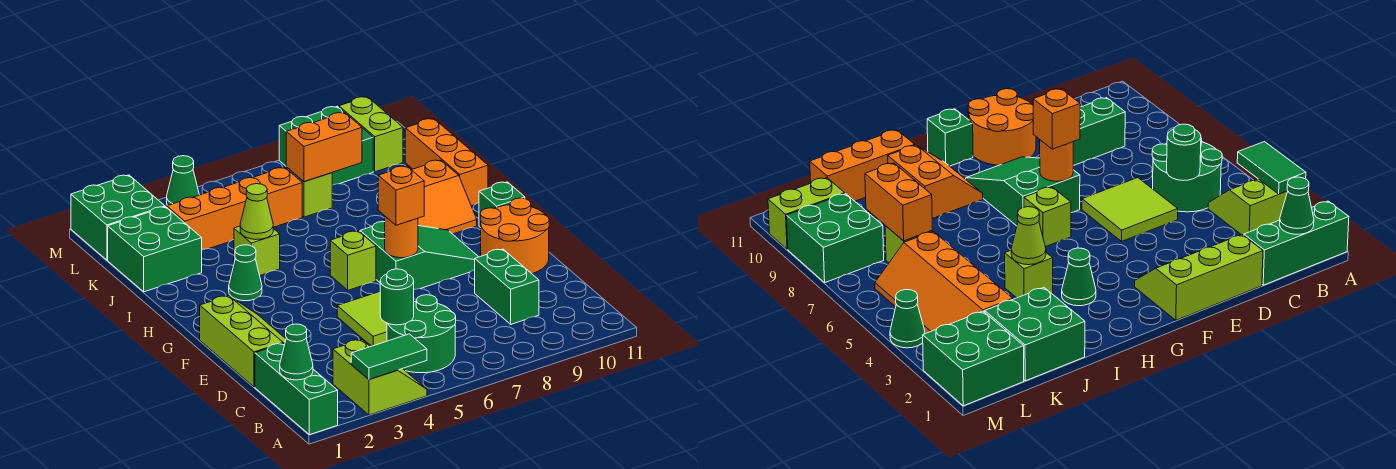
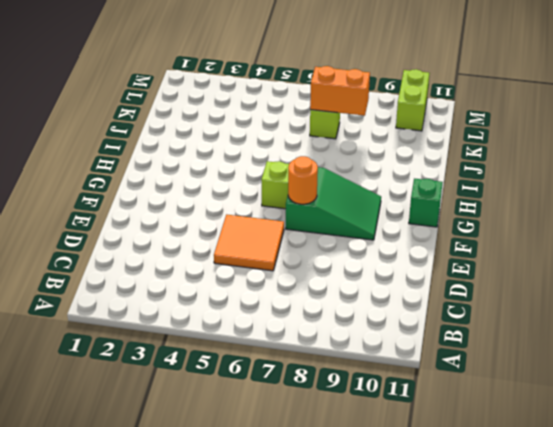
orange tile D5:E6 level 1 -> lime tile D5:E6 level 1
none -> green brick A1:C1 level 1
none -> lime slope A3:B4 level 1 top 3
none -> green round brick B5:C6 level 1

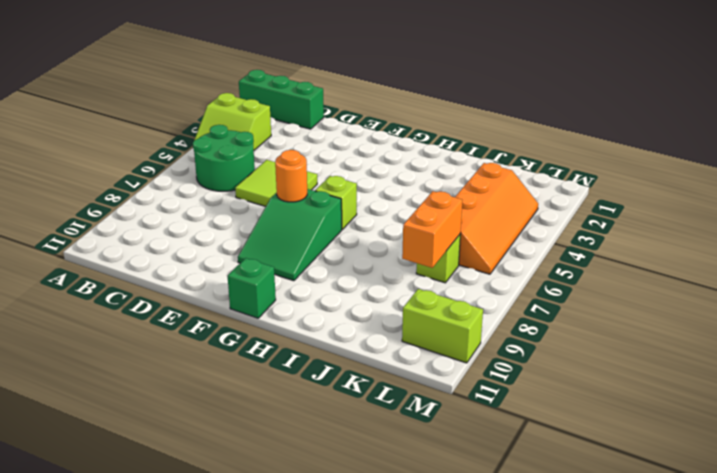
none -> green brick C9:D9 level 1
none -> lime slope D1:F2 level 1 top 1
none -> orange round brick E10:F11 level 1

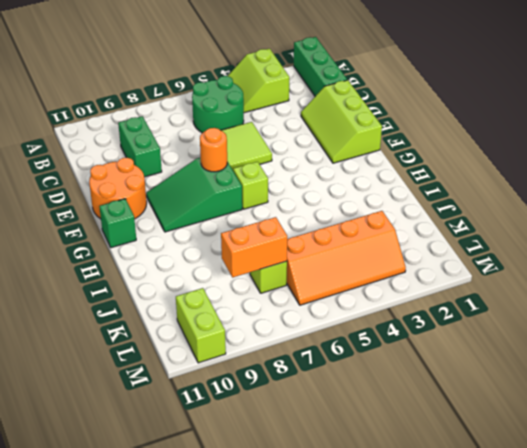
none -> green cone H3 level 1
none -> orange slope H9:I10 level 1 top I
none -> lime brick I4 level 1

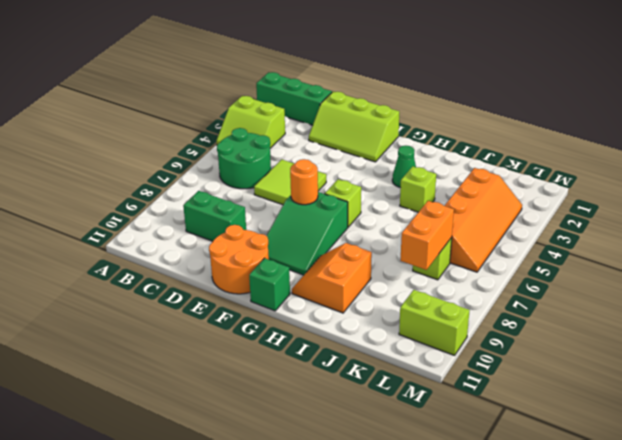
none -> orange brick I11:K11 level 1
none -> green brick J1:K2 level 1
none -> green brick L1:M2 level 1

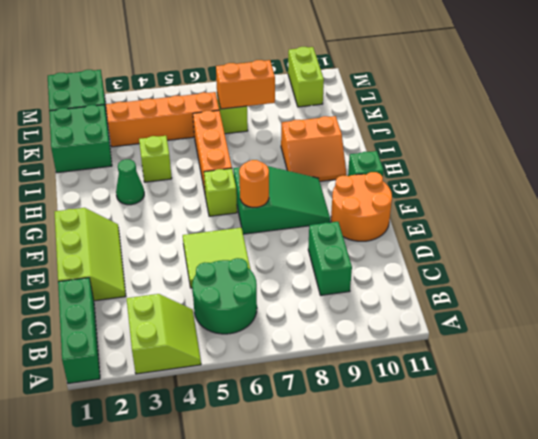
orange brick H6:J6 level 1 -> orange brick I11:K11 level 1
none -> green brick L8:M9 level 1
none -> green cone M4 level 1
none -> green tile A3:A4 level 2

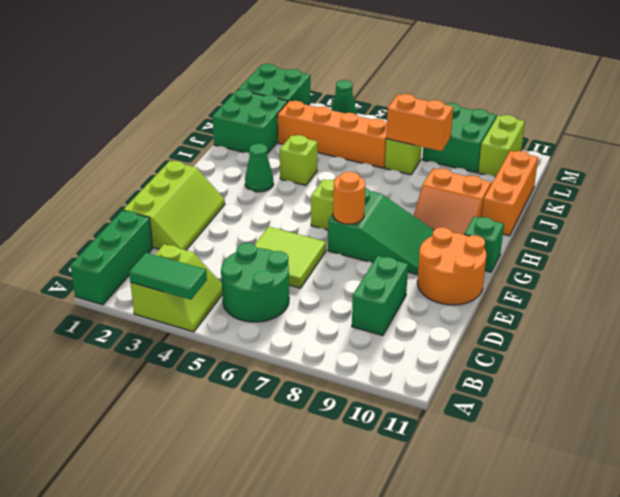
none -> green cone B1 level 2
none -> green round brick C5 level 2
none -> lime cone I4 level 2

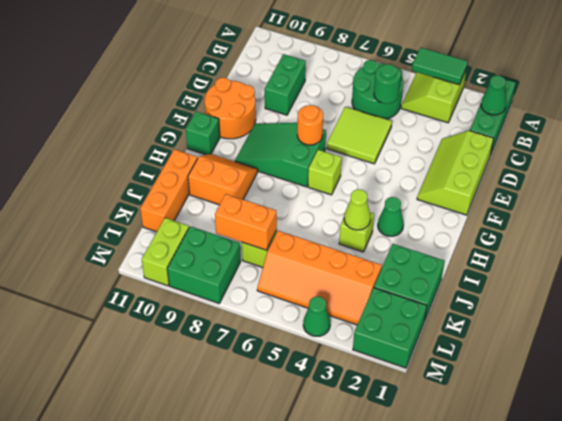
none -> orange brick F7 level 3

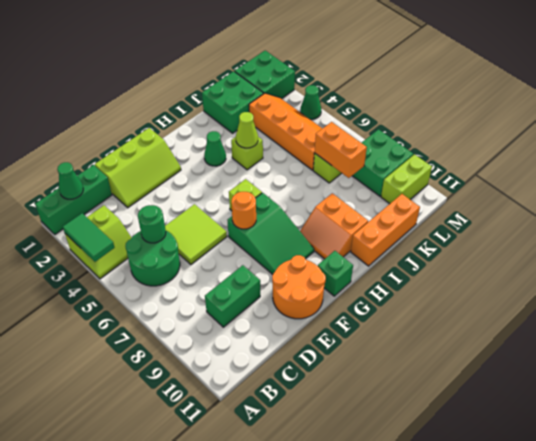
none -> orange brick F7 level 3

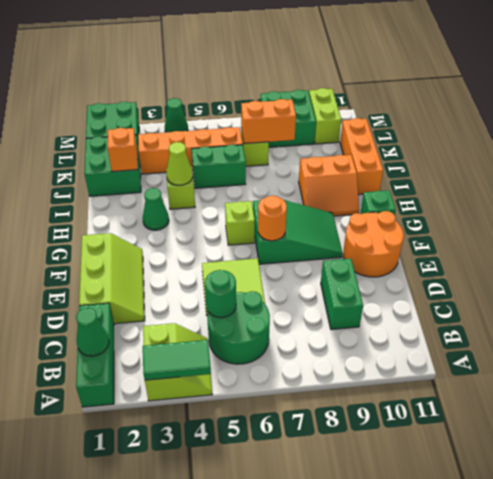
orange brick J2 level 2 -> orange brick F7 level 3
green brick J5:J6 level 1 -> none

